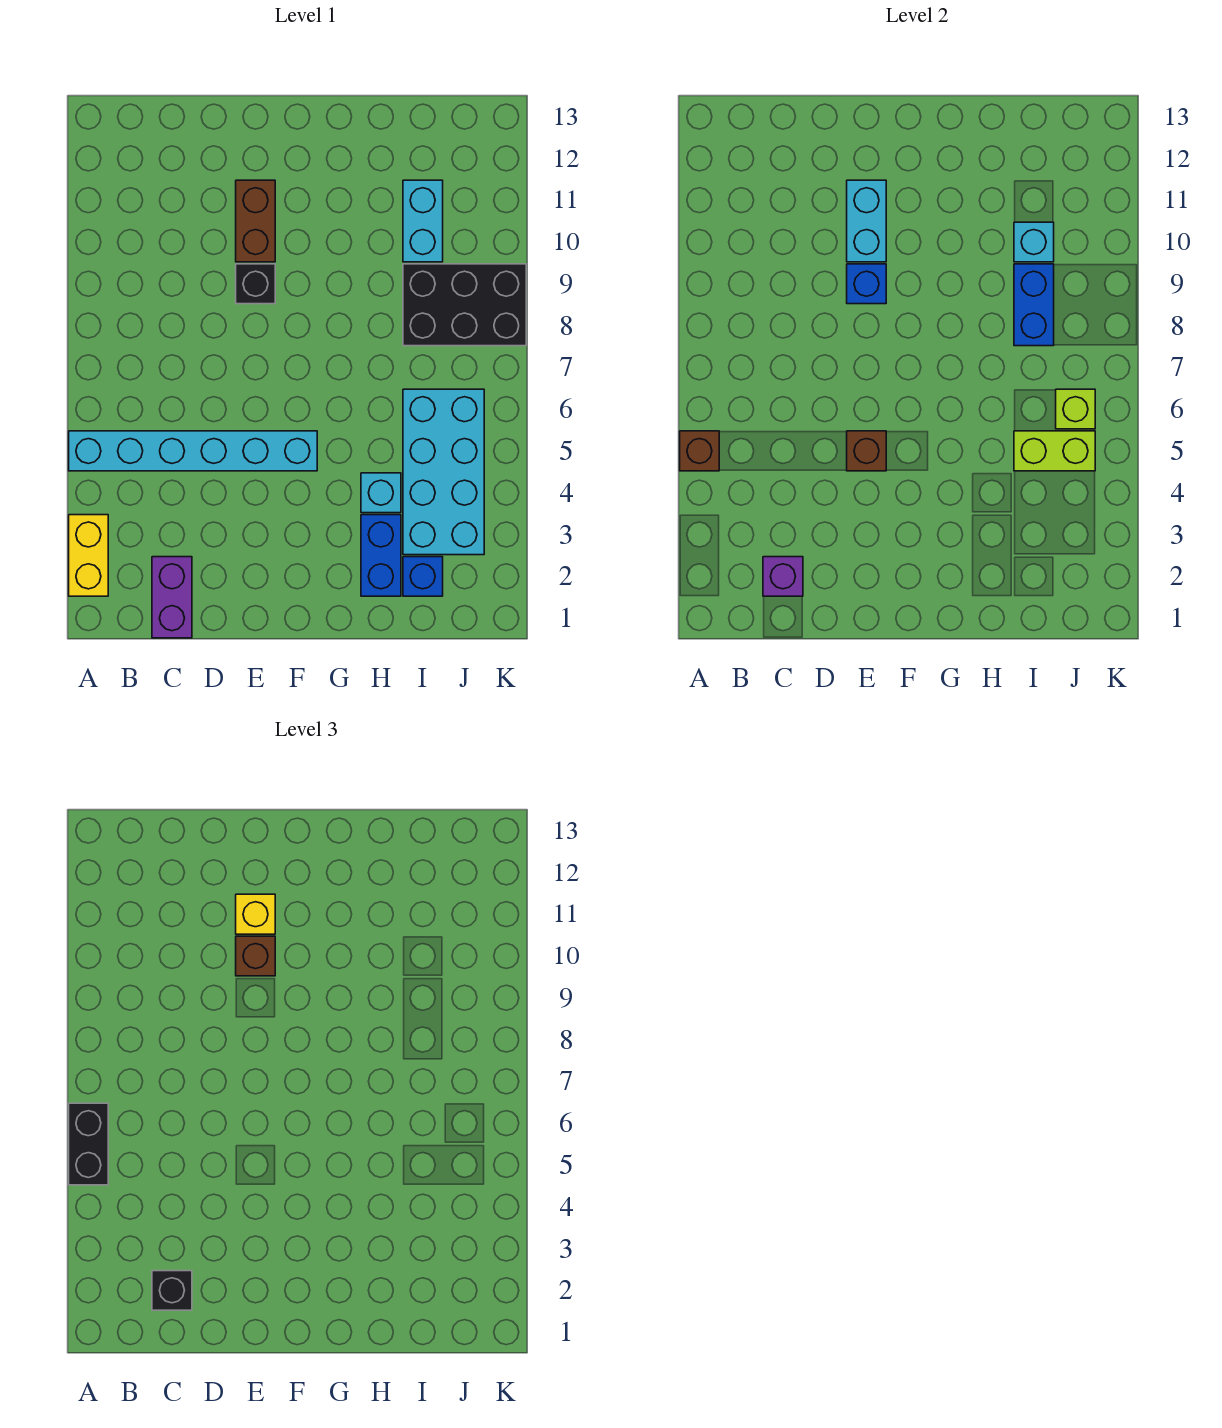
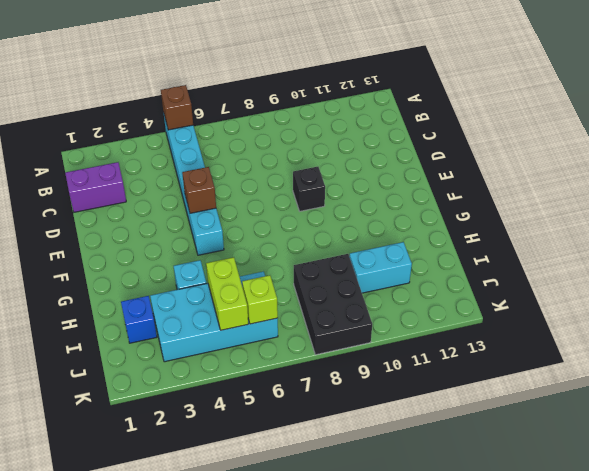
none -> yellow brick A2:A3 level 1
none -> brown brick E10:E11 level 1
none -> blue brick H2:H3 level 1

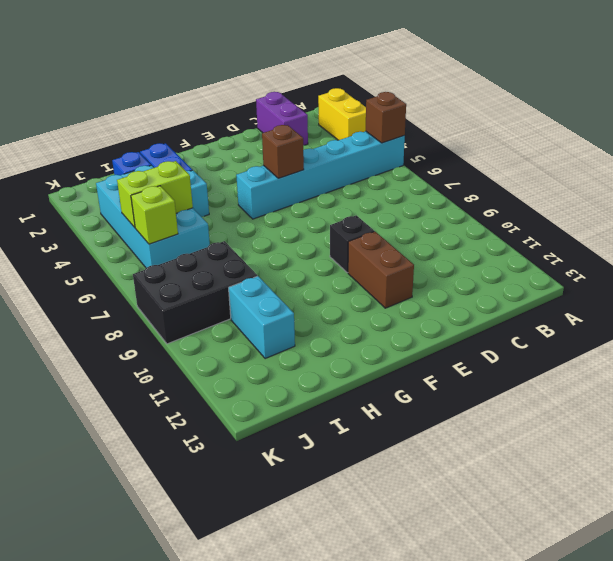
none -> purple brick C2 level 2
none -> blue brick E9 level 2
none -> cyan brick E10:E11 level 2

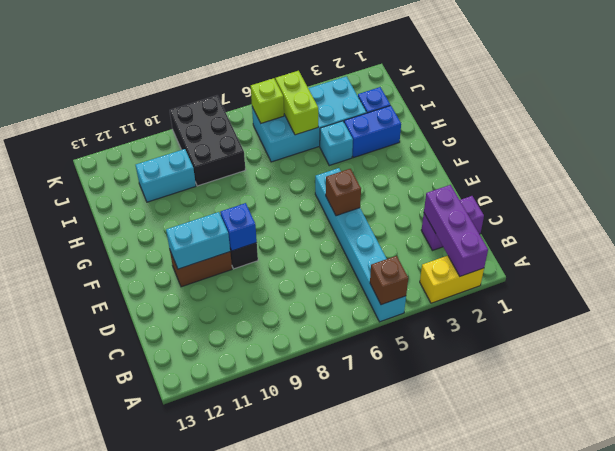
purple brick A2:C2 level 2 -> purple brick C2 level 2
none -> blue brick I8:I9 level 2
none -> cyan brick I10 level 2
none -> black brick A5:A6 level 3

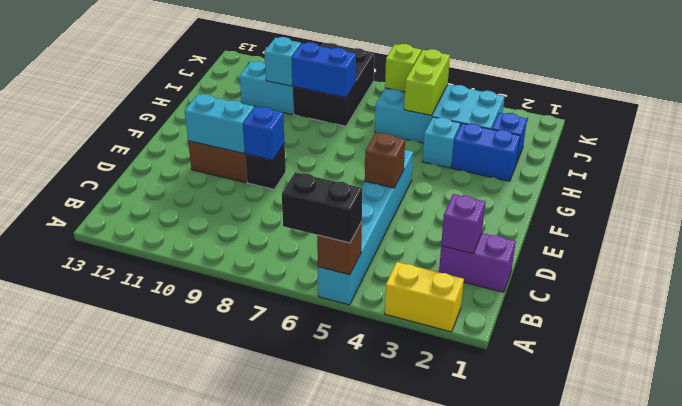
none -> black brick C2 level 3
none -> brown brick E10 level 3
none -> yellow brick E11 level 3

